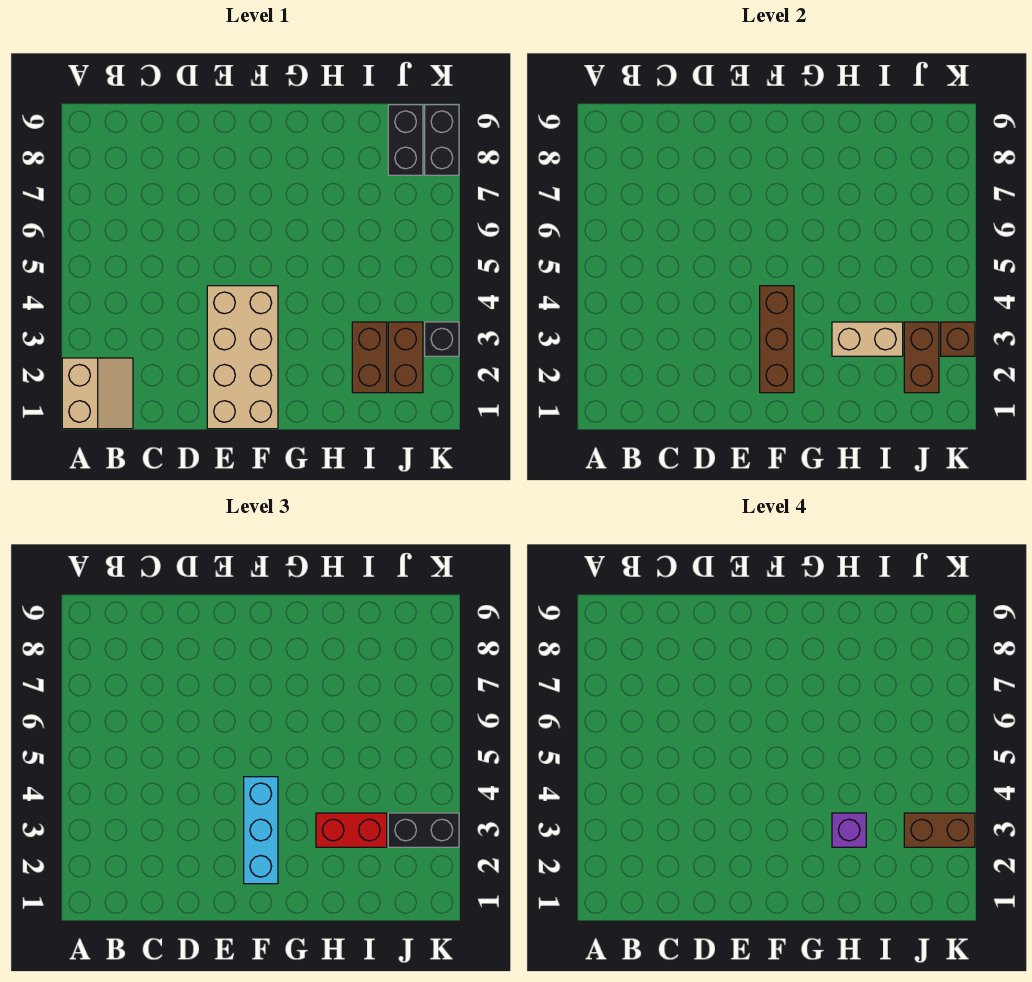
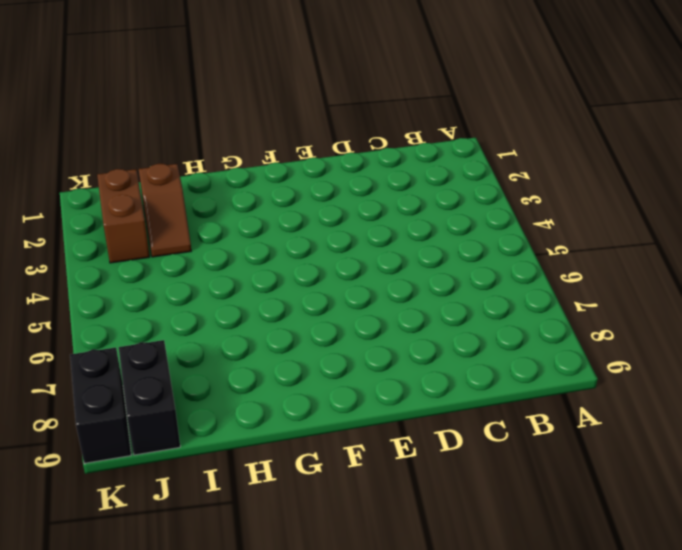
brown slope I2:I3 level 1 top 2 -> brown brick I2:I3 level 1
none -> tan slope A1:B2 level 1 top A
none -> tan brick E1:F4 level 1
none -> black brick K3 level 1

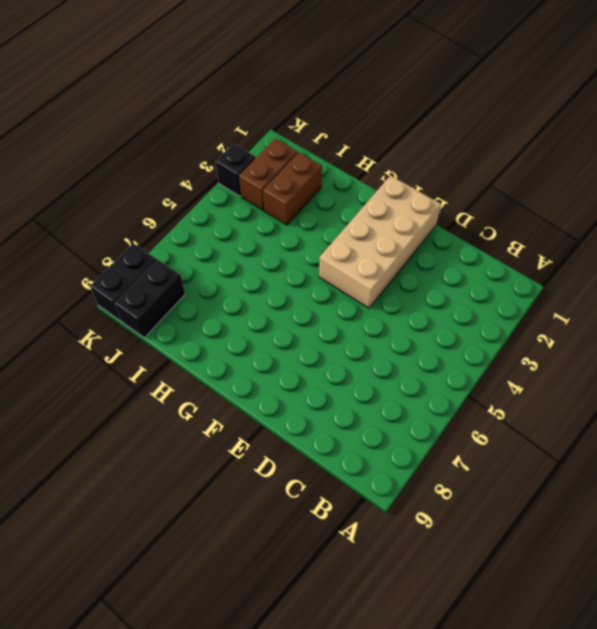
none -> tan slope A1:B2 level 1 top A
none -> brown brick F2:F4 level 2
none -> tan brick H3:I3 level 2

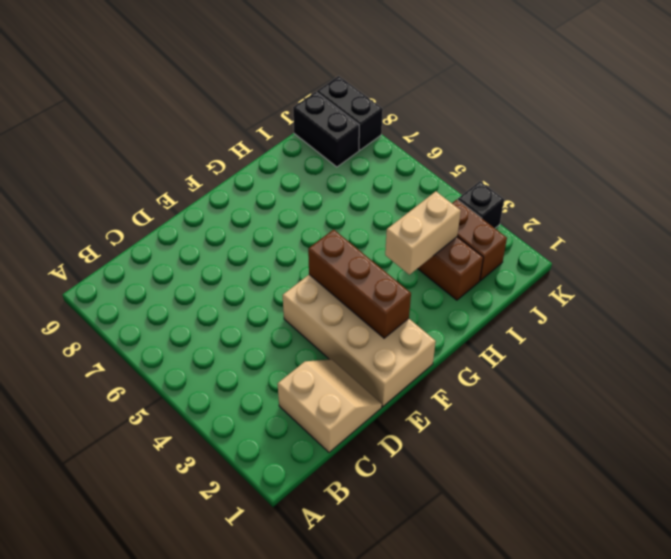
tan slope C1:D2 level 1 top C -> tan slope A1:B2 level 1 top A
none -> brown brick J2:J3 level 2
none -> brown brick K3 level 2
none -> cyan brick F2:F4 level 3

